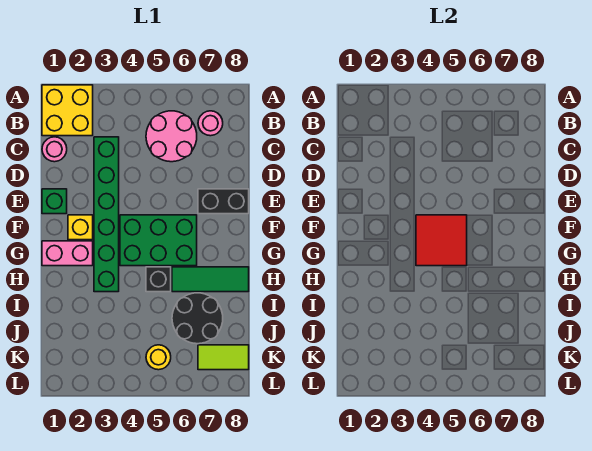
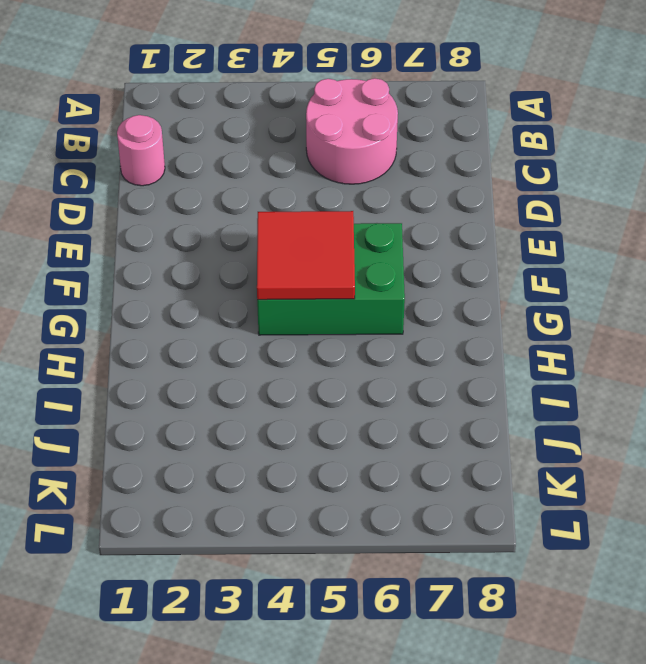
none -> yellow brick A1:B2 level 1
none -> pink round brick B7 level 1
none -> green brick C3:H3 level 1

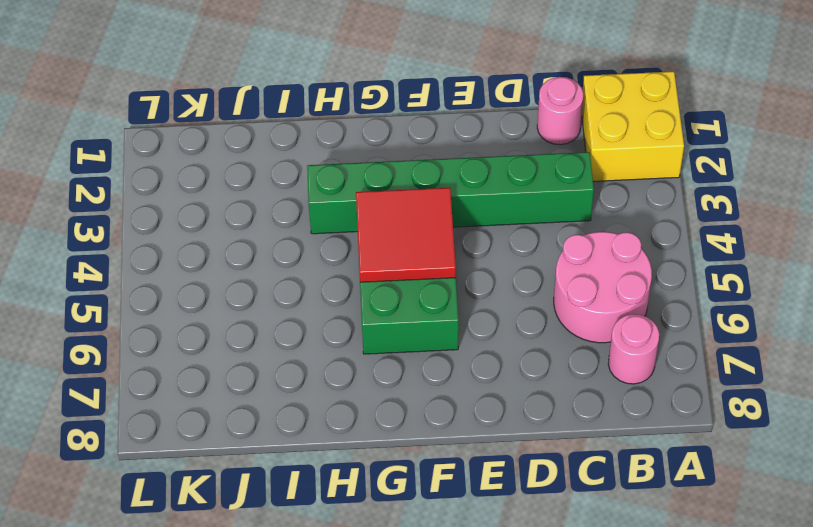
none -> green brick E1 level 1
none -> black brick E7:E8 level 1
none -> yellow brick F2 level 1

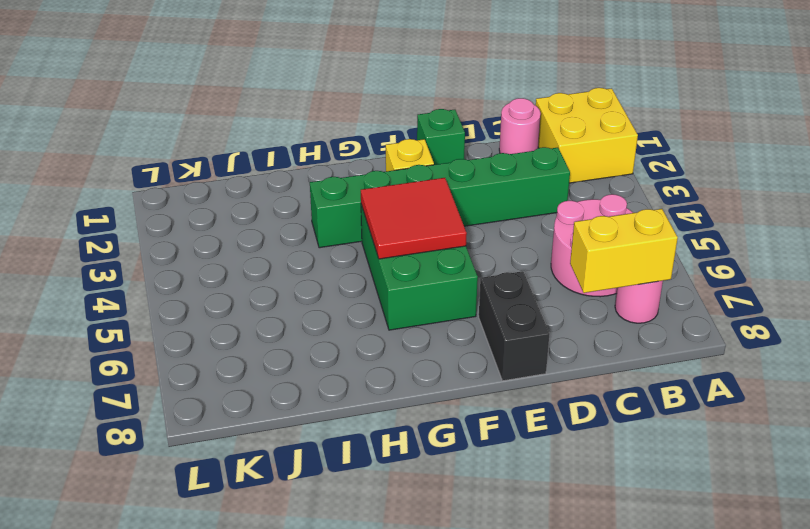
yellow brick B7:C7 level 2 -> none
none -> pink brick G1:G2 level 1
none -> black brick H5 level 1
none -> green tile H6:H8 level 1

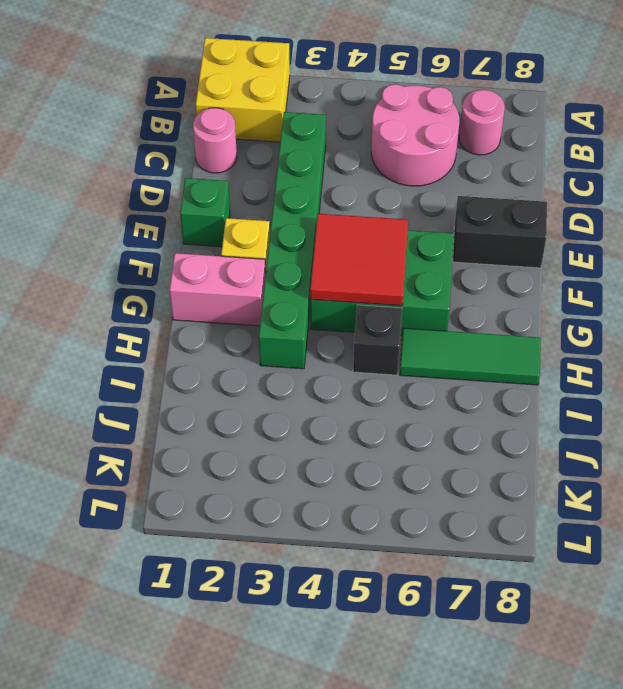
none -> black round brick I6:J7 level 1
none -> yellow round brick K5 level 1
none -> lime tile K7:K8 level 1

